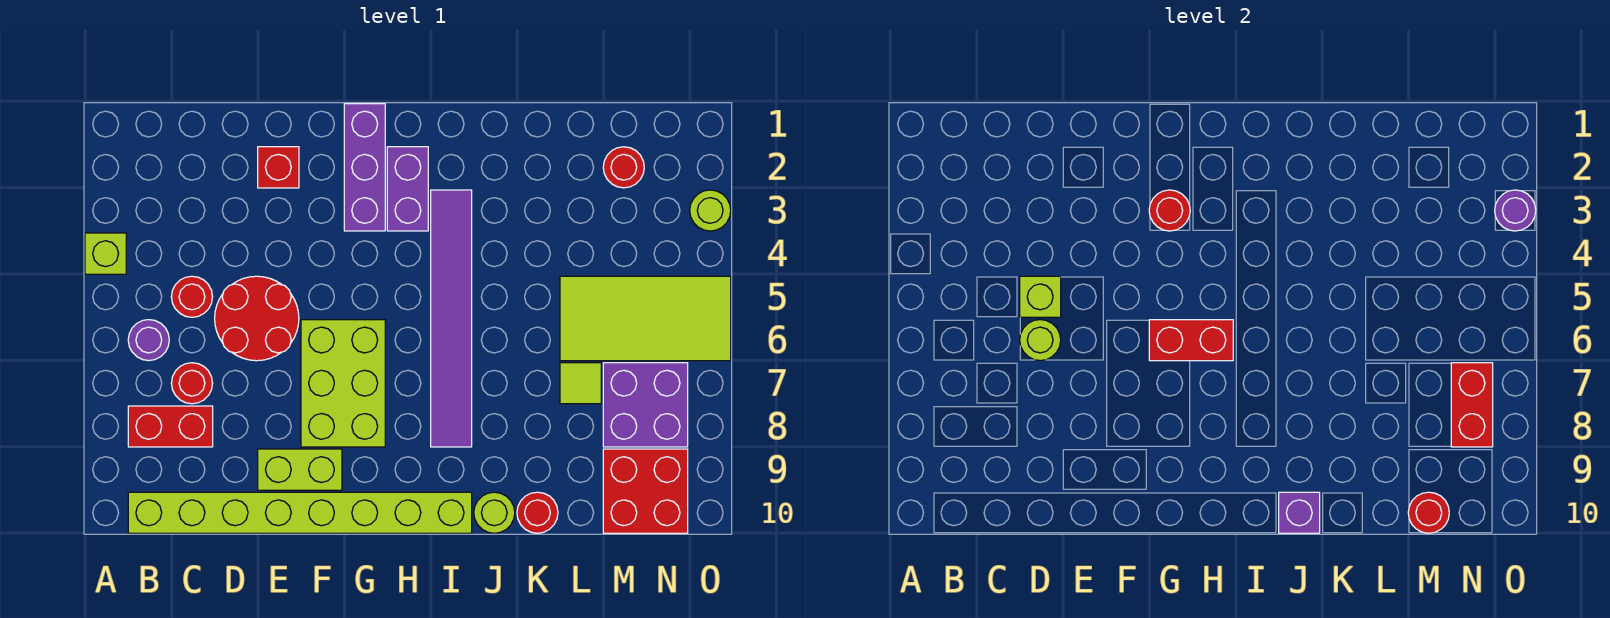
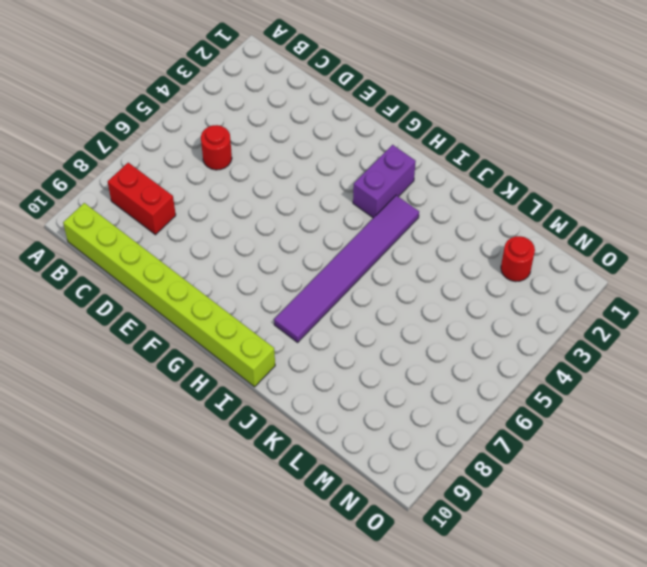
none -> lime brick A4 level 1
none -> purple round brick B6 level 1
none -> red round brick C7 level 1

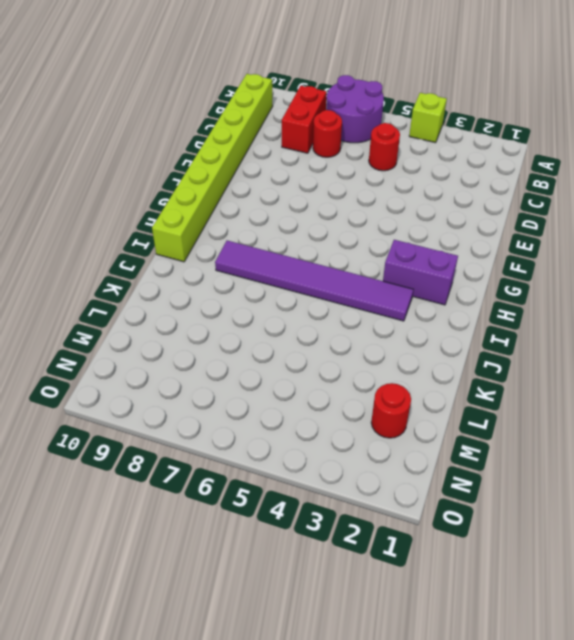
purple round brick A6:B7 level 1 -> purple round brick B6 level 1
none -> red round brick D5:E6 level 1
none -> red brick E2 level 1
none -> lime brick E9:F9 level 1

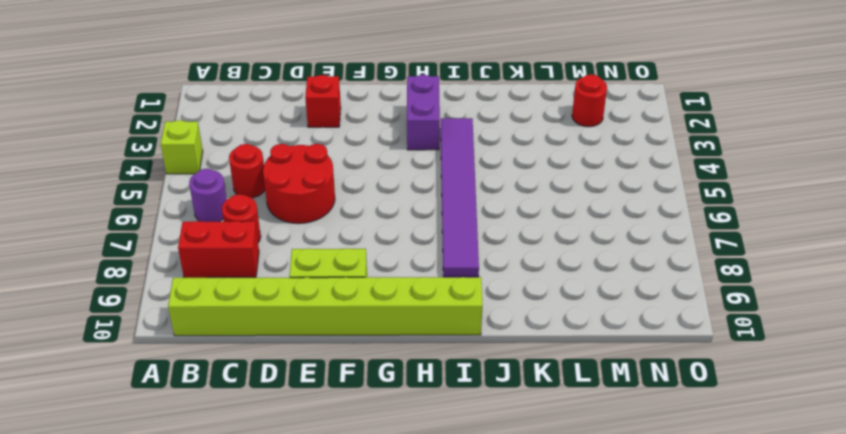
none -> lime brick F6:G8 level 1
none -> purple brick G1:G3 level 1
none -> lime round brick J10 level 1

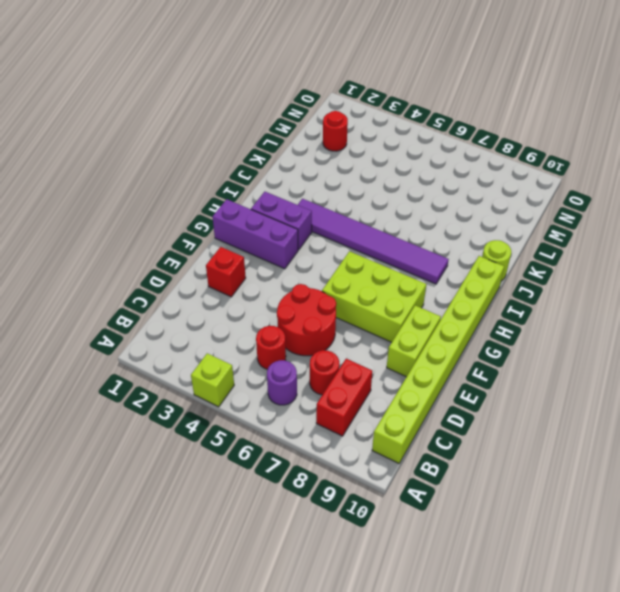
none -> red round brick K10 level 1
none -> lime tile L5:O6 level 1
none -> lime tile L7 level 1

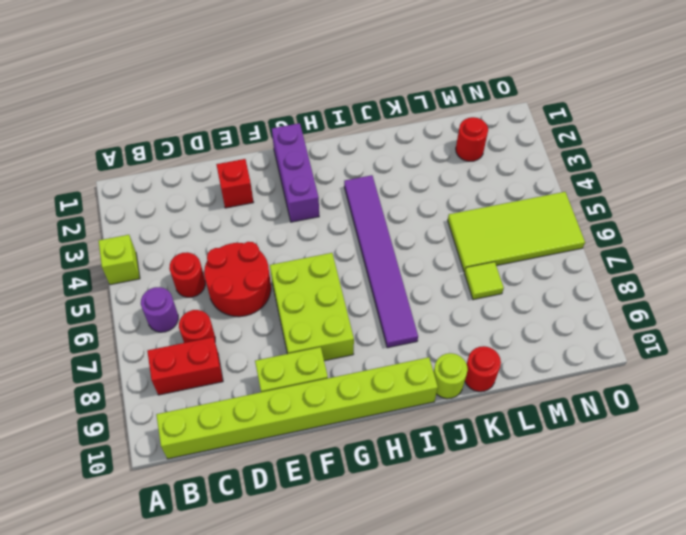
none -> purple brick H2:H3 level 1
none -> purple brick M7:N8 level 1
none -> red brick M9:N10 level 1

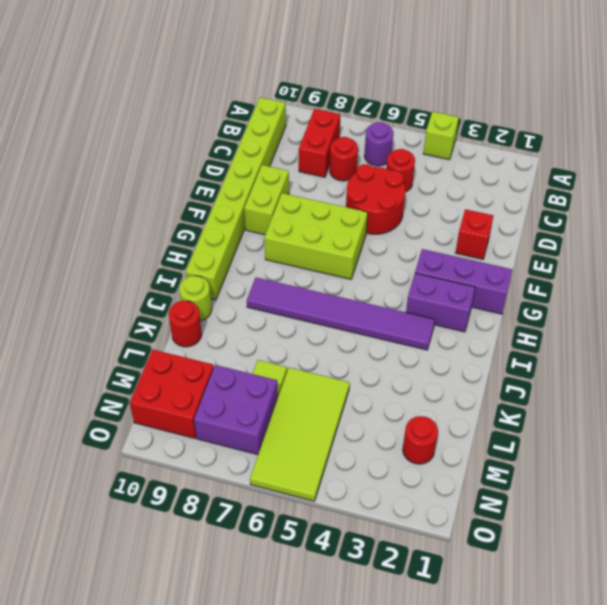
none -> lime round brick O3 level 1
none -> lime brick D5 level 2
none -> lime round brick D6 level 2

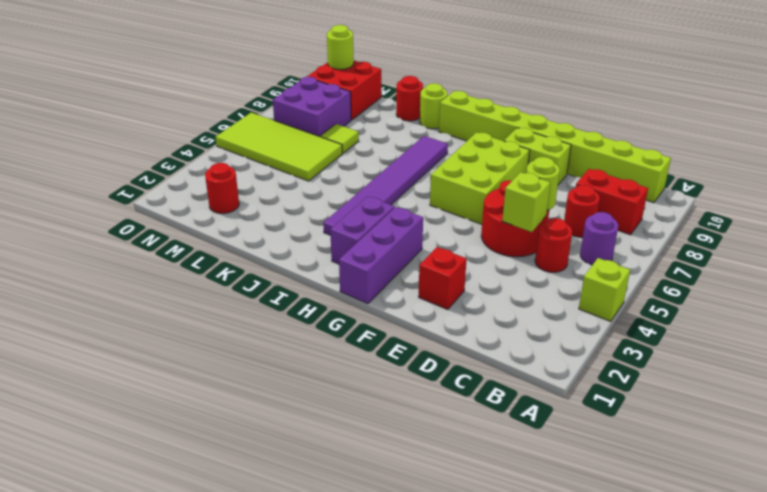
lime round brick N10 level 2 -> lime round brick O3 level 1
none -> red round brick G3 level 2
none -> red brick G6:H6 level 2
none -> purple brick J10 level 2

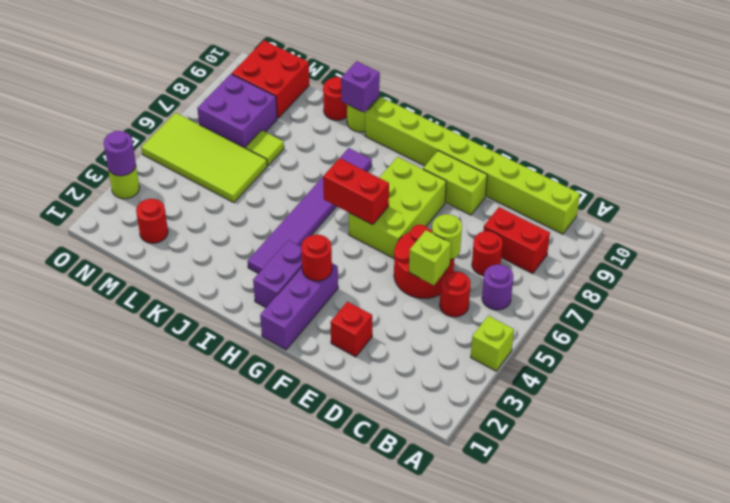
none -> red round brick M10 level 2
none -> red brick N7:N8 level 2

